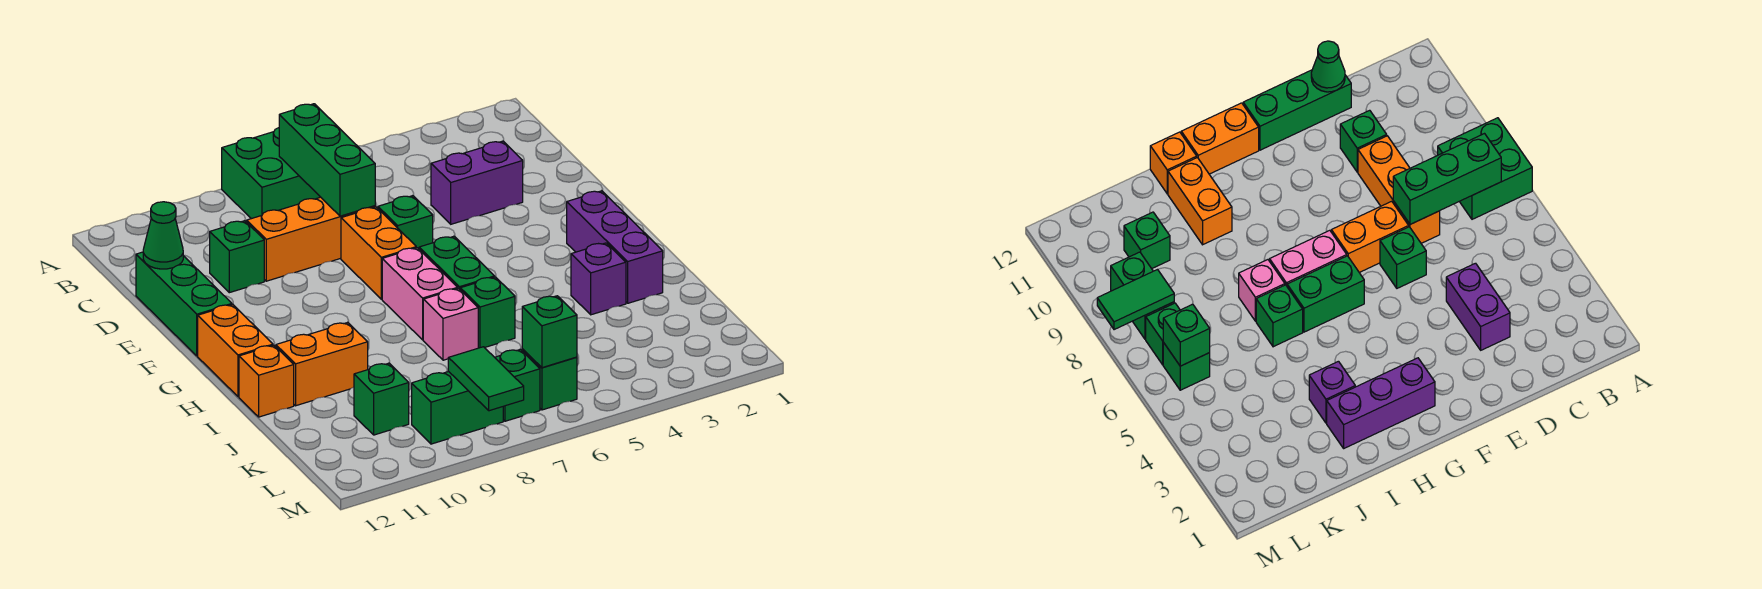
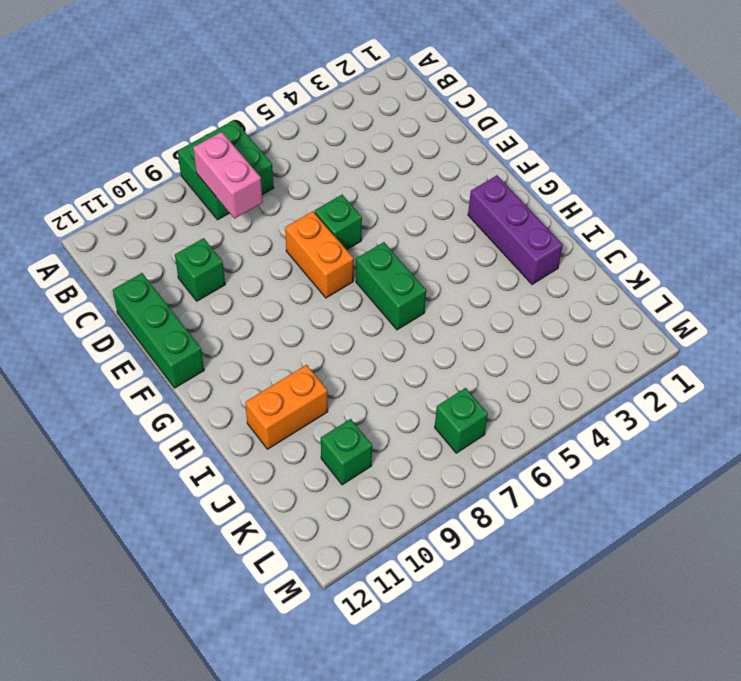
pink brick B8:C8 level 2 -> pink brick G7:H7 level 1
none -> purple brick D3:D4 level 1
none -> orange brick D7:D9 level 1
none -> orange brick G12:H12 level 1

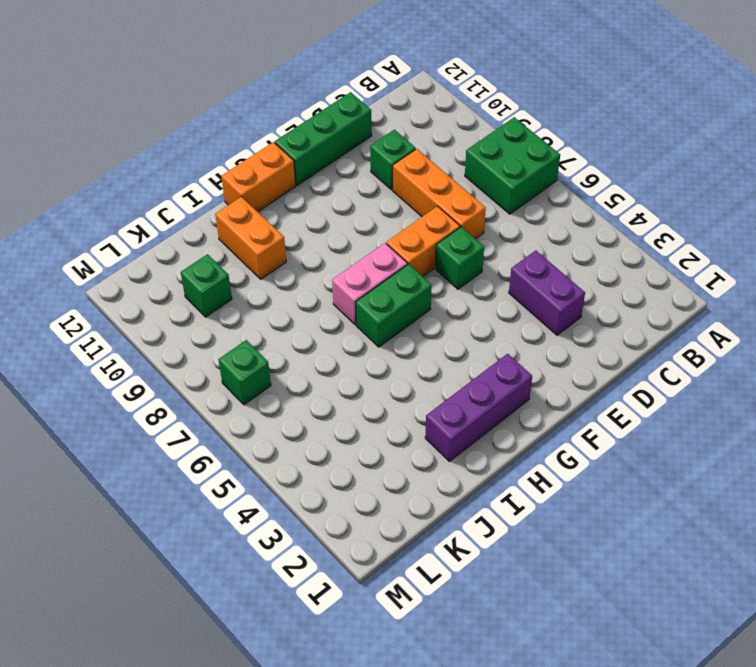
none -> purple brick I3 level 1
none -> green brick I6 level 1
none -> pink brick I7 level 1

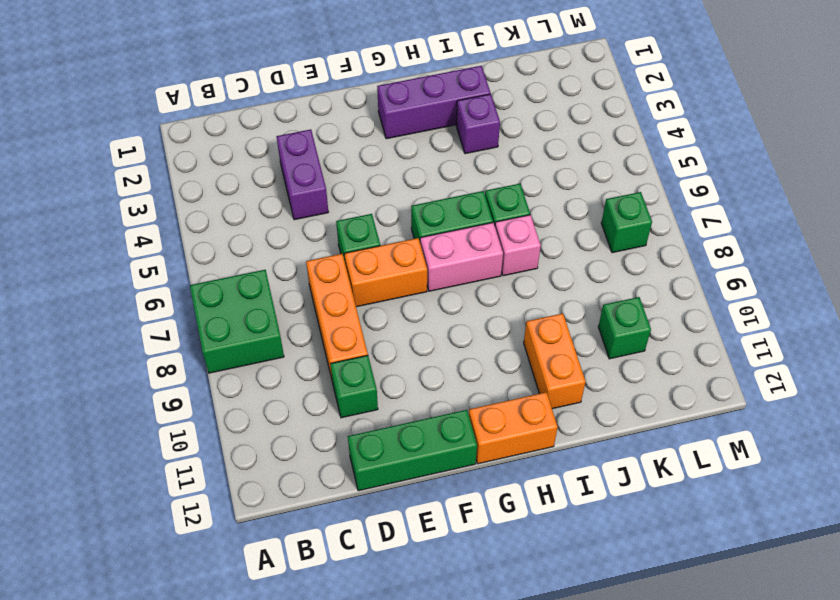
none -> orange brick I12 level 1
none -> green brick L6 level 1
none -> green brick L8:L9 level 1

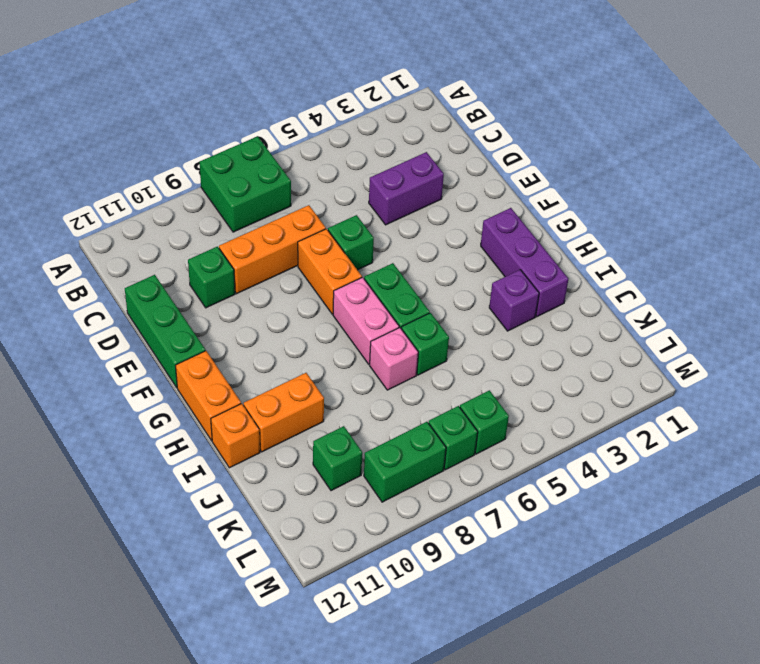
none -> green brick B7:D7 level 2
none -> green cone D12 level 2
none -> green brick L6 level 2

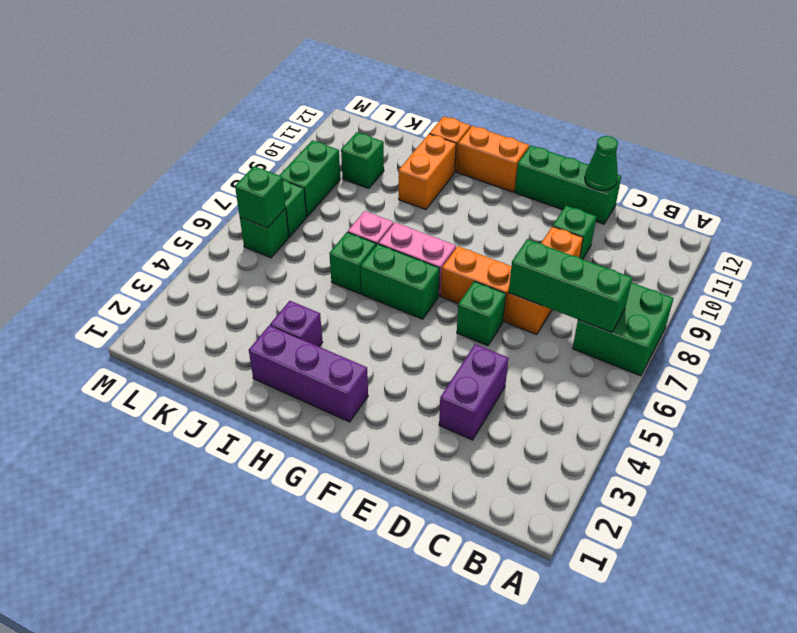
none -> green tile L8:M8 level 2

